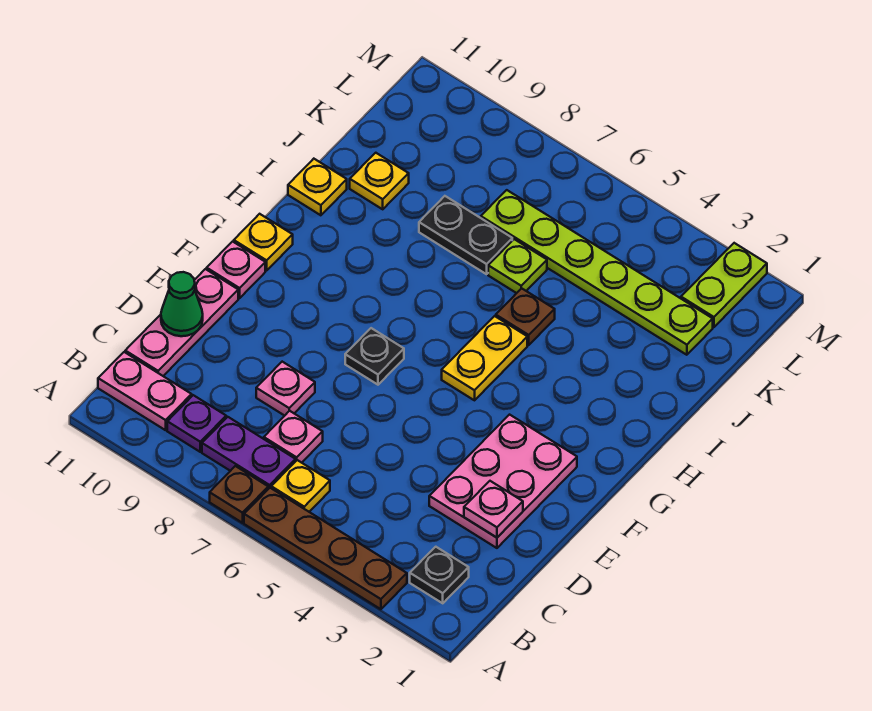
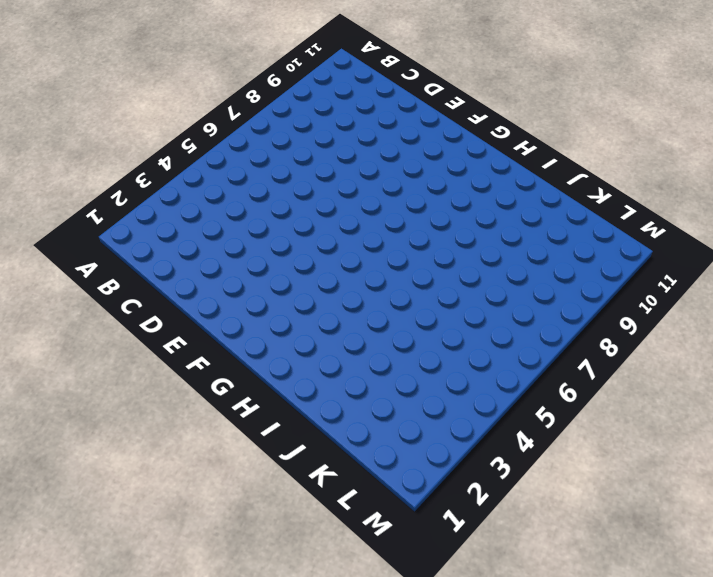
none -> brown plate A3:A6 level 1
none -> brown plate A7 level 1
none -> black plate B2 level 1

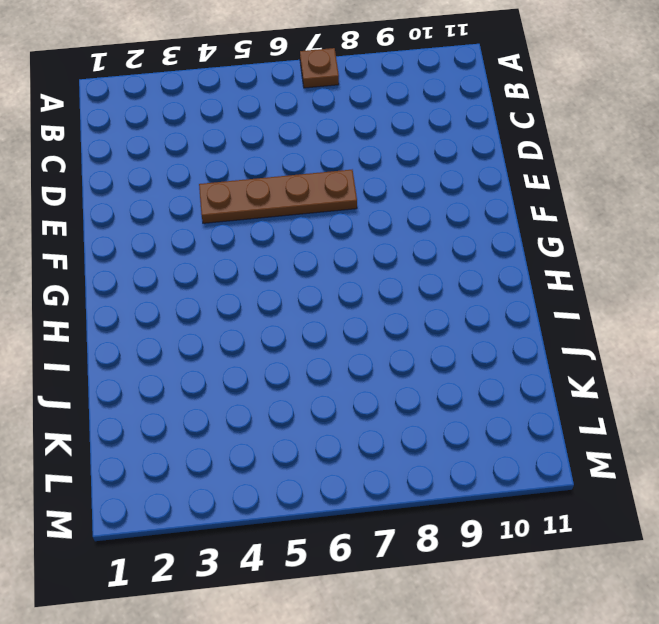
brown plate E4:E7 level 1 -> brown plate A3:A6 level 1
none -> black plate B2 level 1
none -> yellow plate B6 level 1
none -> purple plate B7:B8 level 1

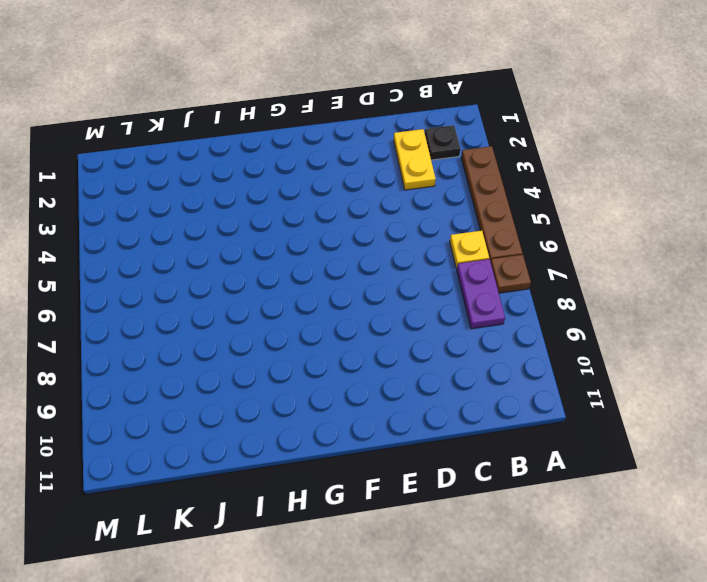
yellow plate C2:C3 level 1 -> yellow plate G5:H5 level 1
none -> purple plate B9 level 1
none -> pink plate B10:B11 level 1
none -> pink plate C7 level 1

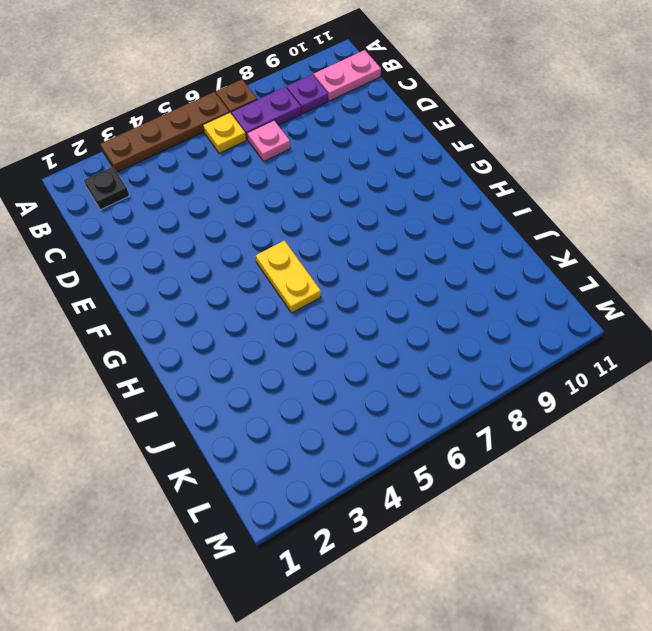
none -> pink plate C11:E11 level 1
none -> pink plate D2:F3 level 1
none -> pink plate D8 level 1

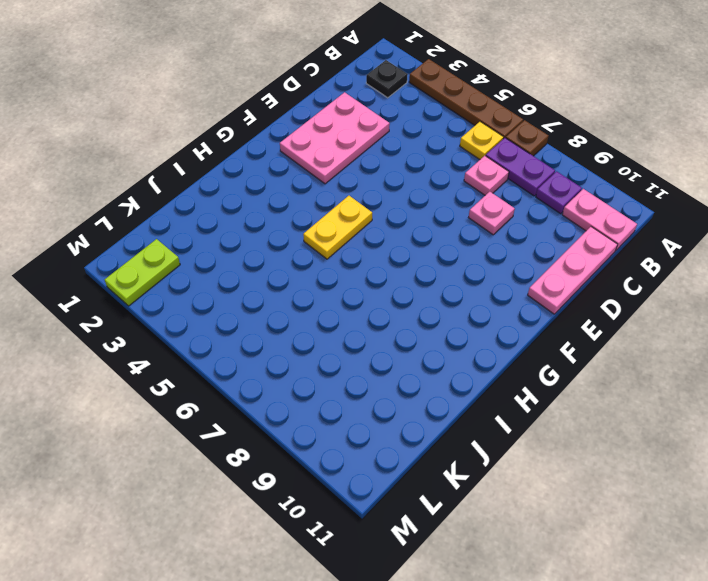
none -> black plate F7 level 1
none -> pink plate F11 level 1
none -> yellow plate G11 level 1

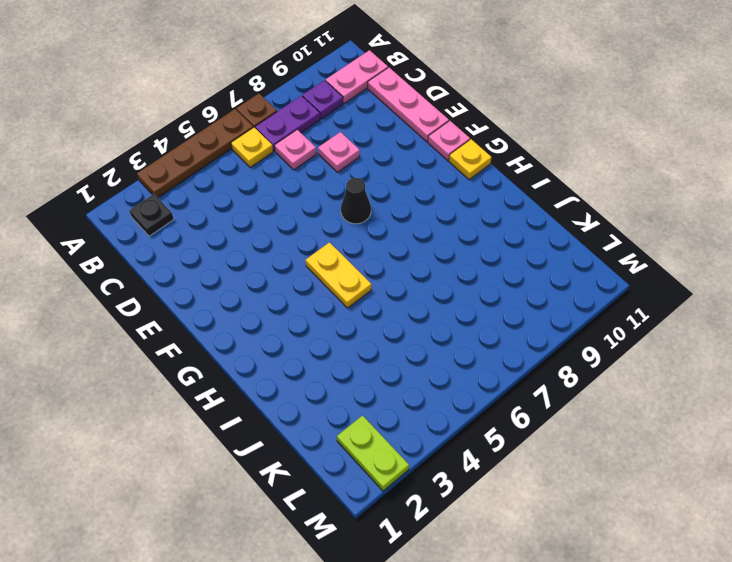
black cone F7 level 1 -> black plate F7 level 1
none -> pink plate D2:F3 level 1
none -> brown plate I5 level 1
none -> yellow plate I11 level 1

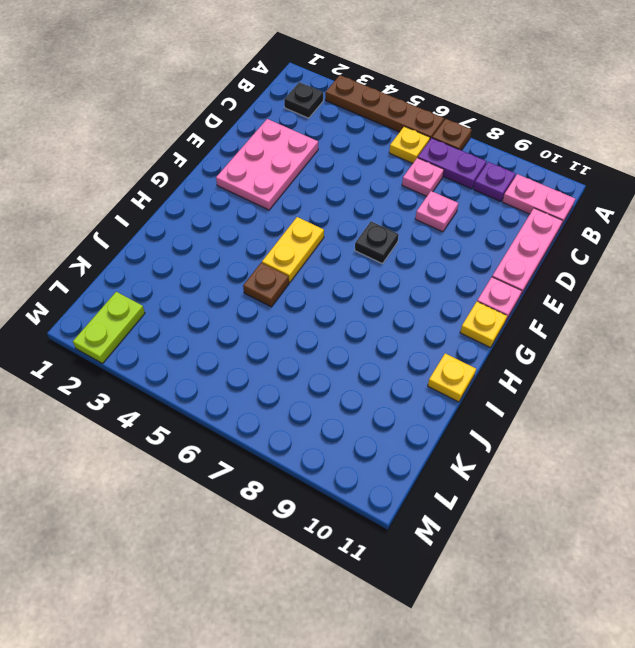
none -> lime plate J6 level 1
none -> black plate J7:J8 level 1
none -> yellow plate J10 level 1

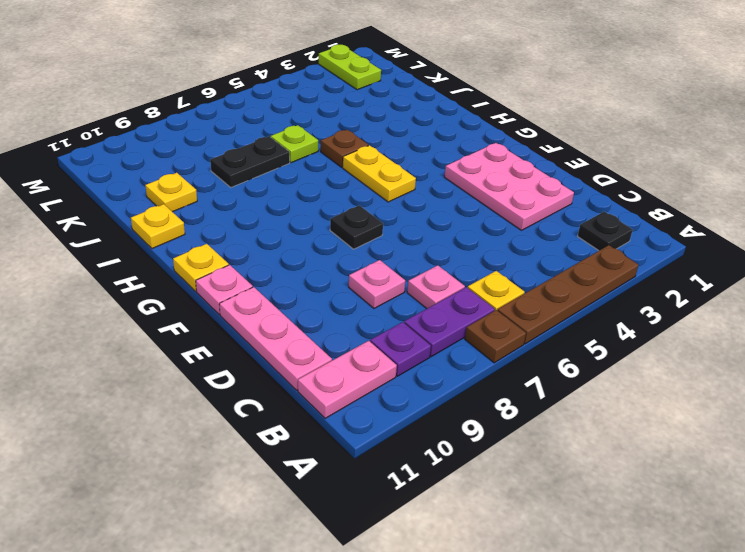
none -> lime plate K2:K7 level 1
none -> pink plate D2 level 2
none -> green cone D11 level 2

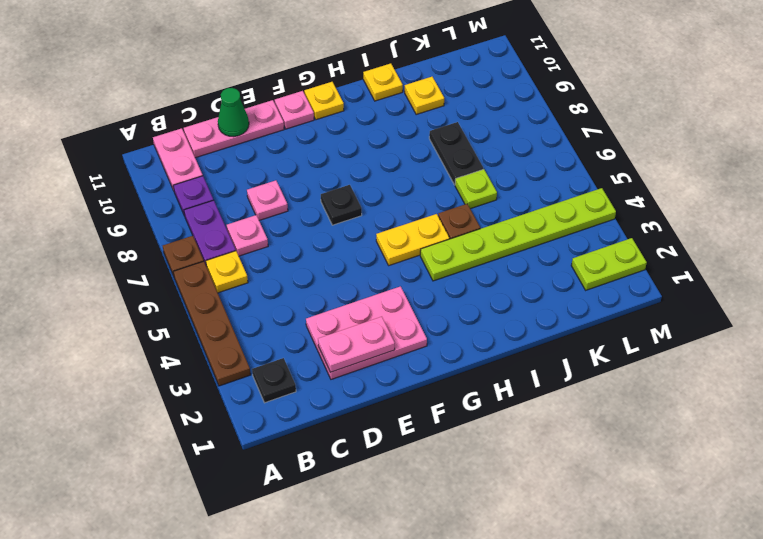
pink plate D2:E2 level 2 -> pink plate D2 level 2
lime plate H4:M4 level 1 -> lime plate K2:K7 level 1

